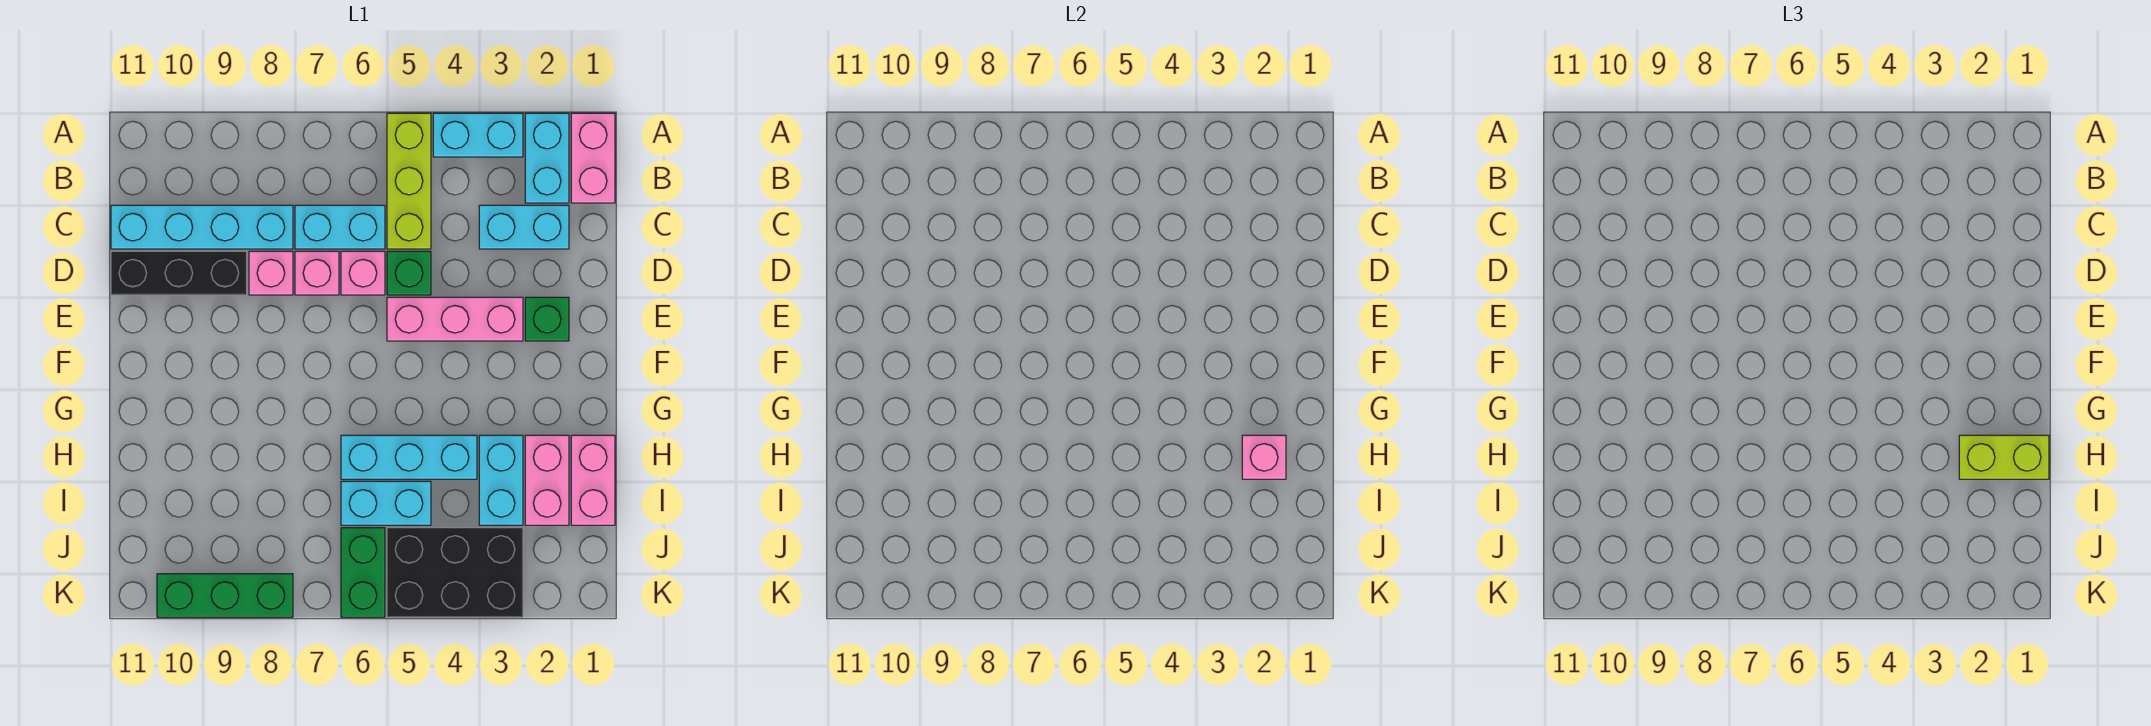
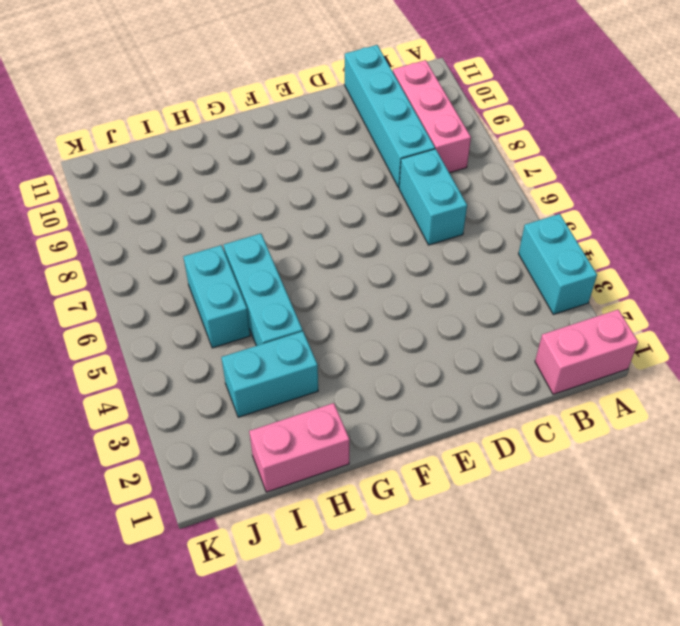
pink brick B8:B10 level 1 -> pink brick E3:E5 level 1
none -> cyan brick A2:B2 level 1
none -> lime brick A5:C5 level 1
none -> cyan brick C2:C3 level 1

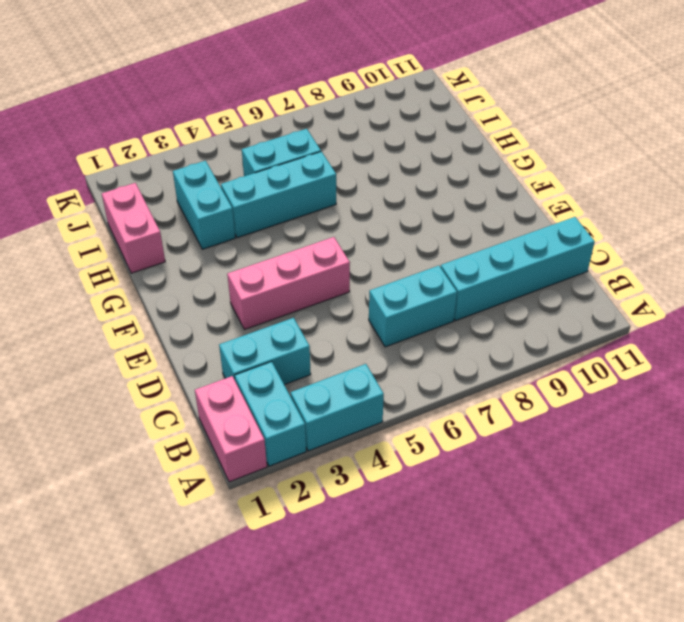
none -> lime brick A5:C5 level 1
none -> green brick D5 level 1
none -> pink brick D6 level 1

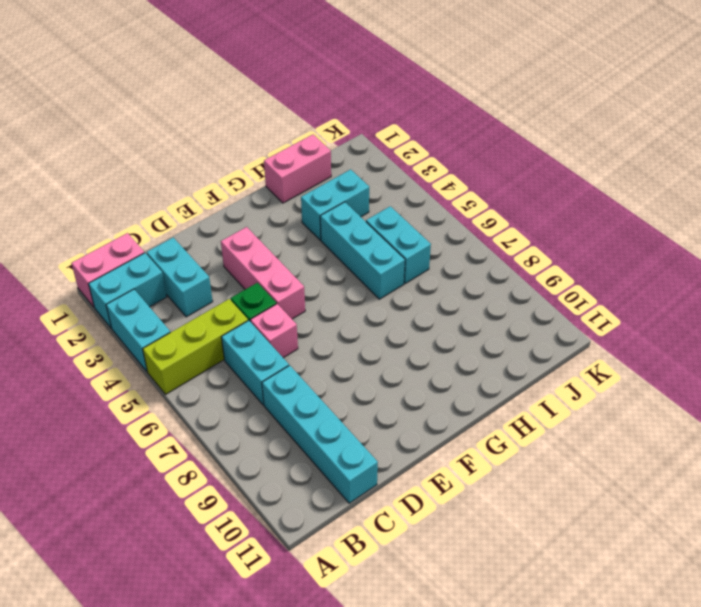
none -> pink brick D7 level 1
none -> pink brick D8 level 1
none -> black brick D9:D11 level 1

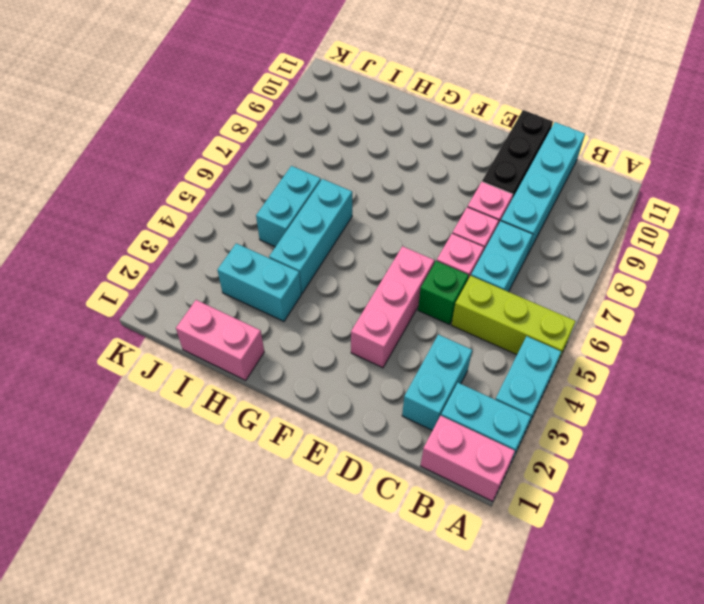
none -> green brick E2 level 1
none -> pink brick H2:I2 level 1
none -> black brick J3:K5 level 1

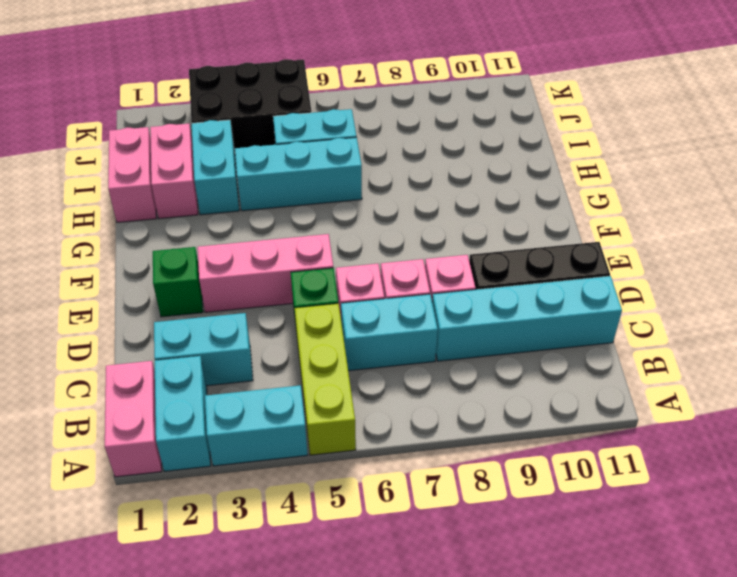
none -> green brick J6:K6 level 1
none -> green brick K8:K10 level 1
none -> pink brick H2 level 2

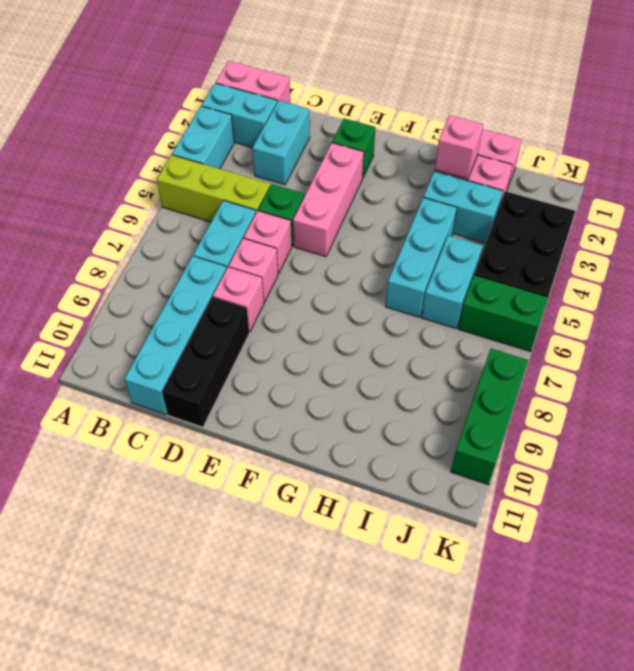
none -> lime brick H1:H2 level 3

